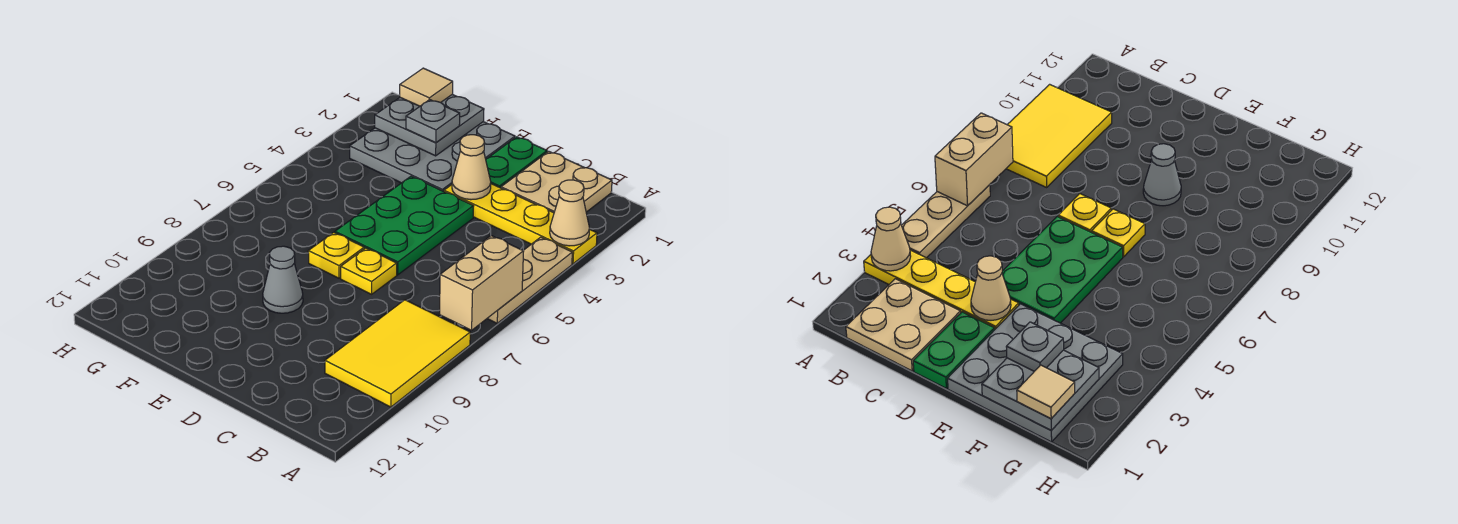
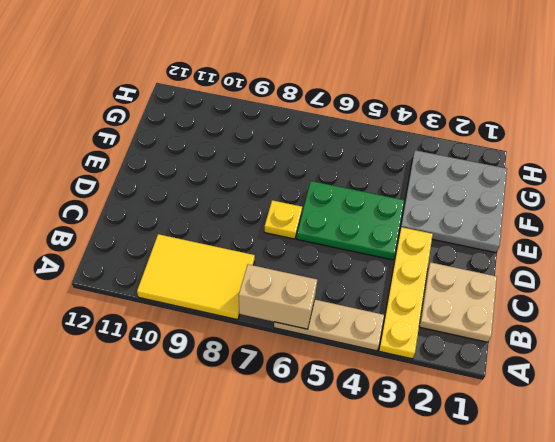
none -> green plate D1:D2 level 1
none -> yellow plate E7 level 1
none -> grey cone E9 level 1

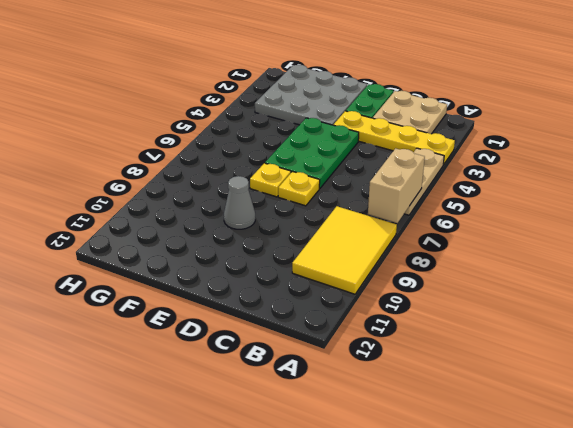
none -> tan cone A3 level 2
none -> tan cone D3 level 2
none -> grey plate F1:G2 level 2

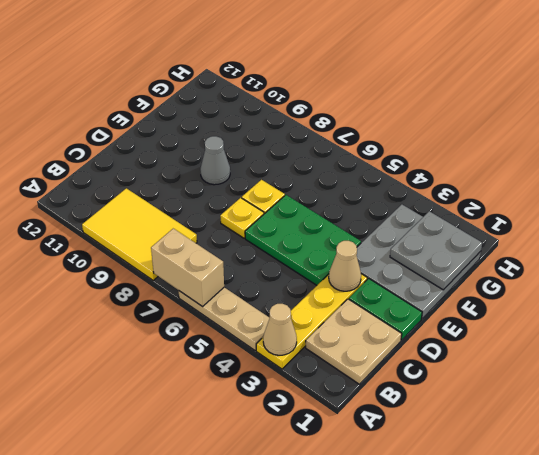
none -> grey plate F2 level 3
none -> tan tile G1 level 3

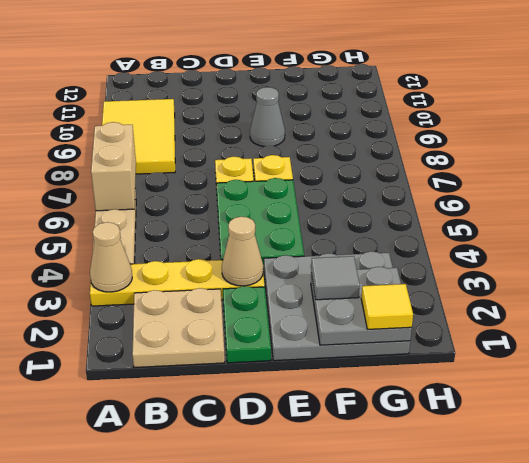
grey tile F2 level 3 -> grey plate F2 level 3
yellow tile G1 level 3 -> tan tile G1 level 3

